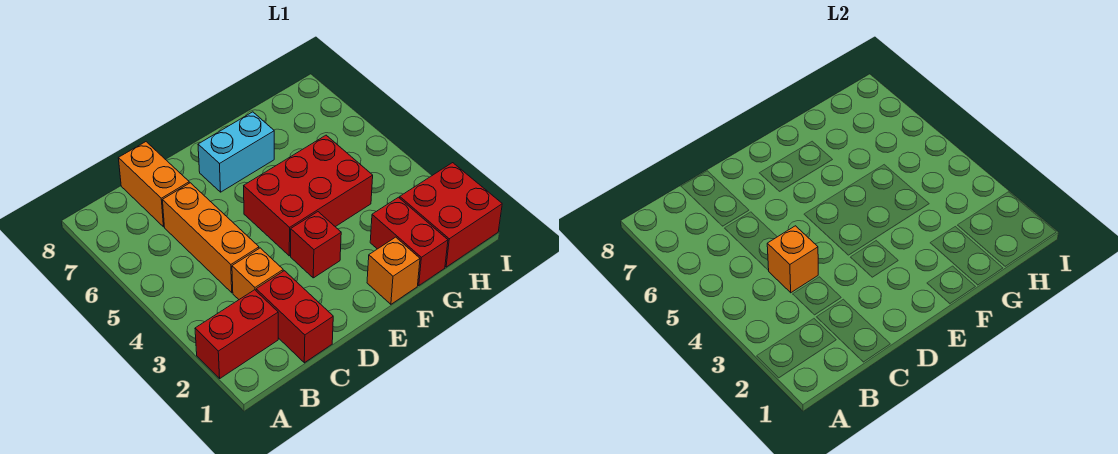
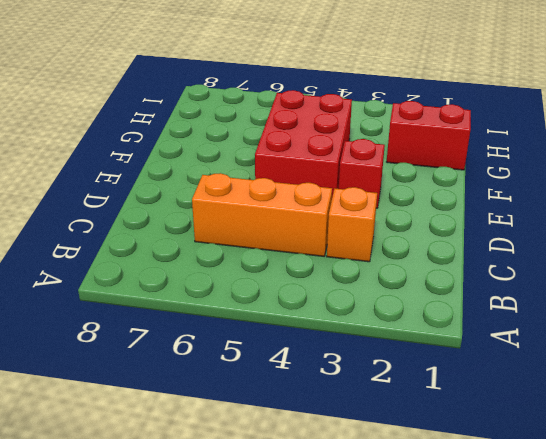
none -> red brick A2:B2 level 1
none -> red brick C1:C2 level 1
none -> orange brick C7:C8 level 1

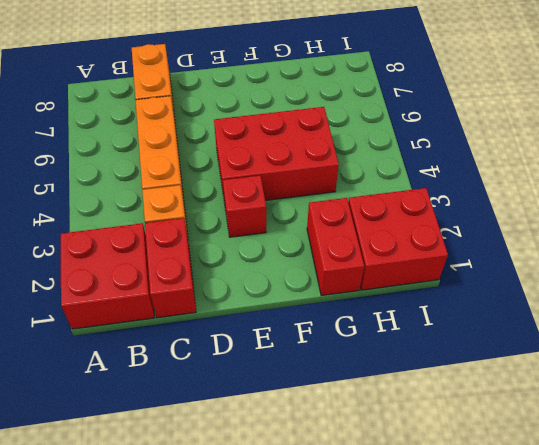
red brick A1:B2 level 1 -> red brick A2:B2 level 1
none -> cyan brick E7:F7 level 1
none -> orange brick F1 level 1
none -> orange brick C4 level 2

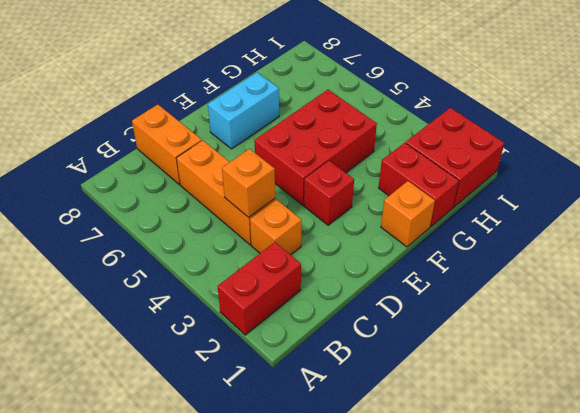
none -> red brick C1:C2 level 1

